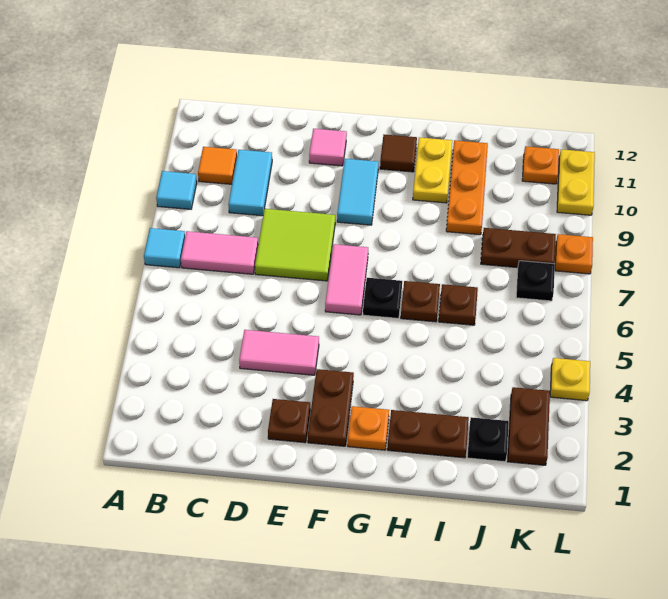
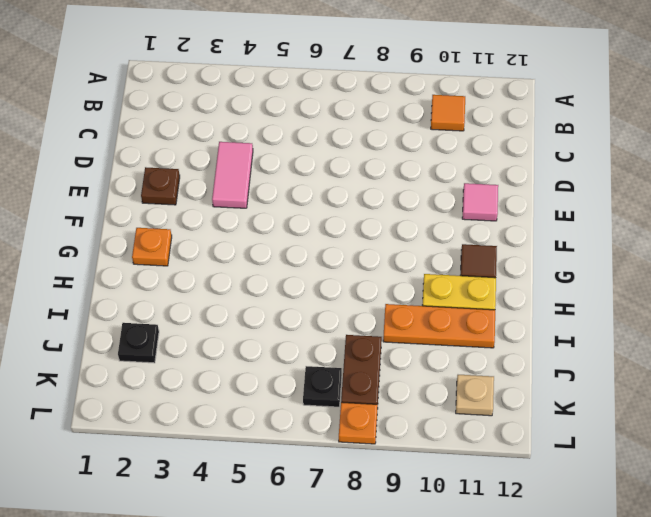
tan plate K11 level 1 -> orange plate K11 level 1
none -> cyan tile A7 level 1
none -> cyan tile A9 level 1
none -> pink tile B7:C7 level 1

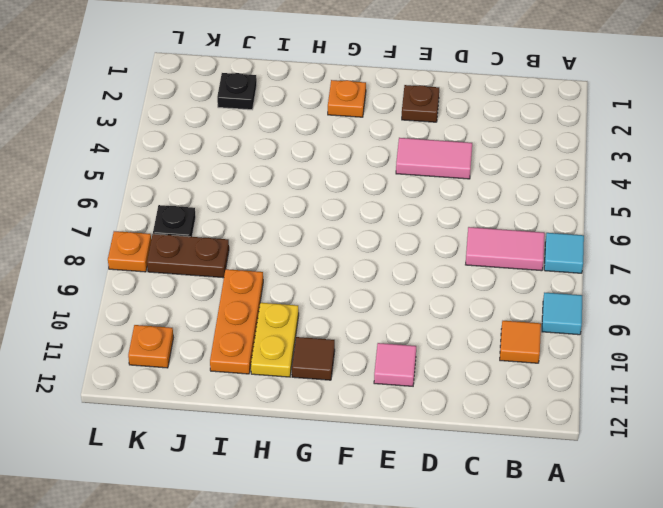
none -> cyan tile C9:C10 level 1
none -> lime tile D7:E8 level 1
none -> brown plate F2:F3 level 1

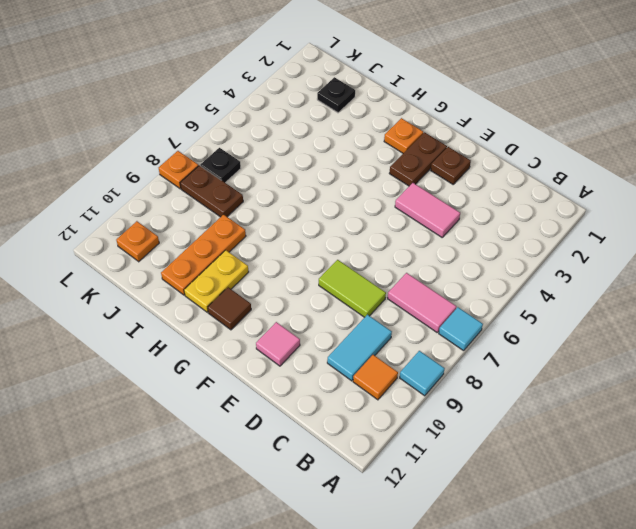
lime tile D8:E8 level 1 -> lime tile D7:E8 level 1
none -> pink tile F6:F7 level 1
none -> cyan tile F9:F10 level 1
none -> black plate G6 level 1

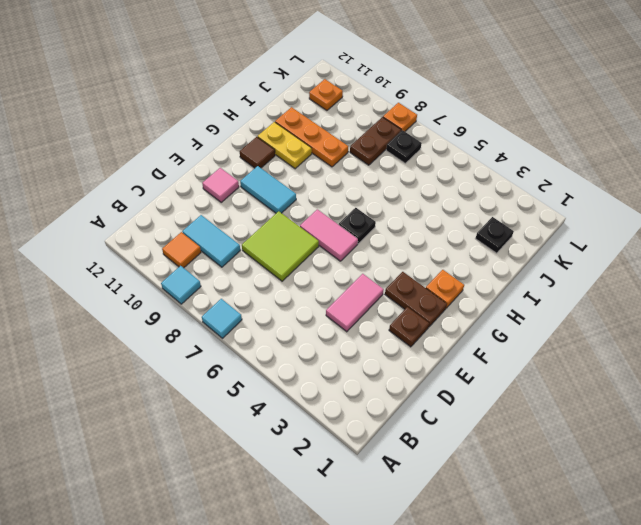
none -> pink tile B7:C7 level 1
none -> brown plate H2:I2 level 1
none -> brown plate H6 level 1

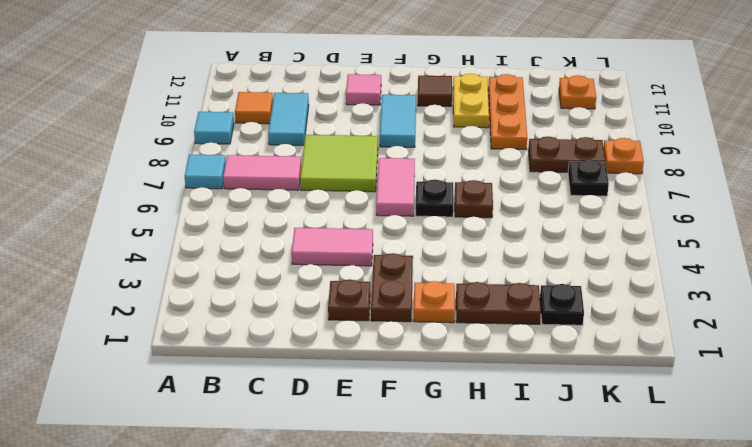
none -> brown plate I6 level 1
none -> brown plate K2:K3 level 1
none -> yellow plate L4 level 1

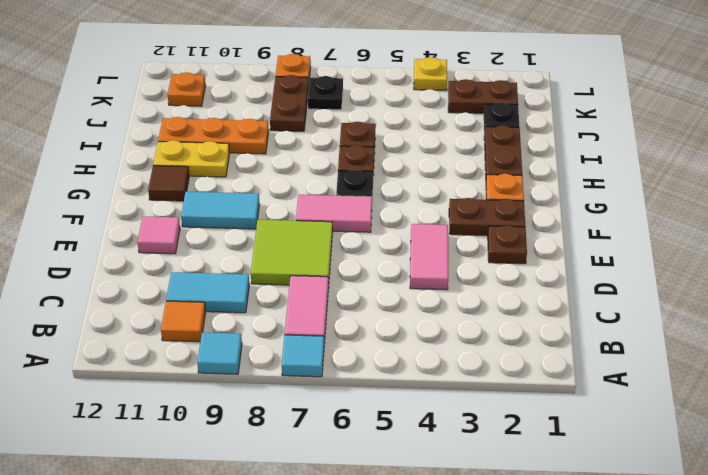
none -> yellow plate L10:L11 level 1

